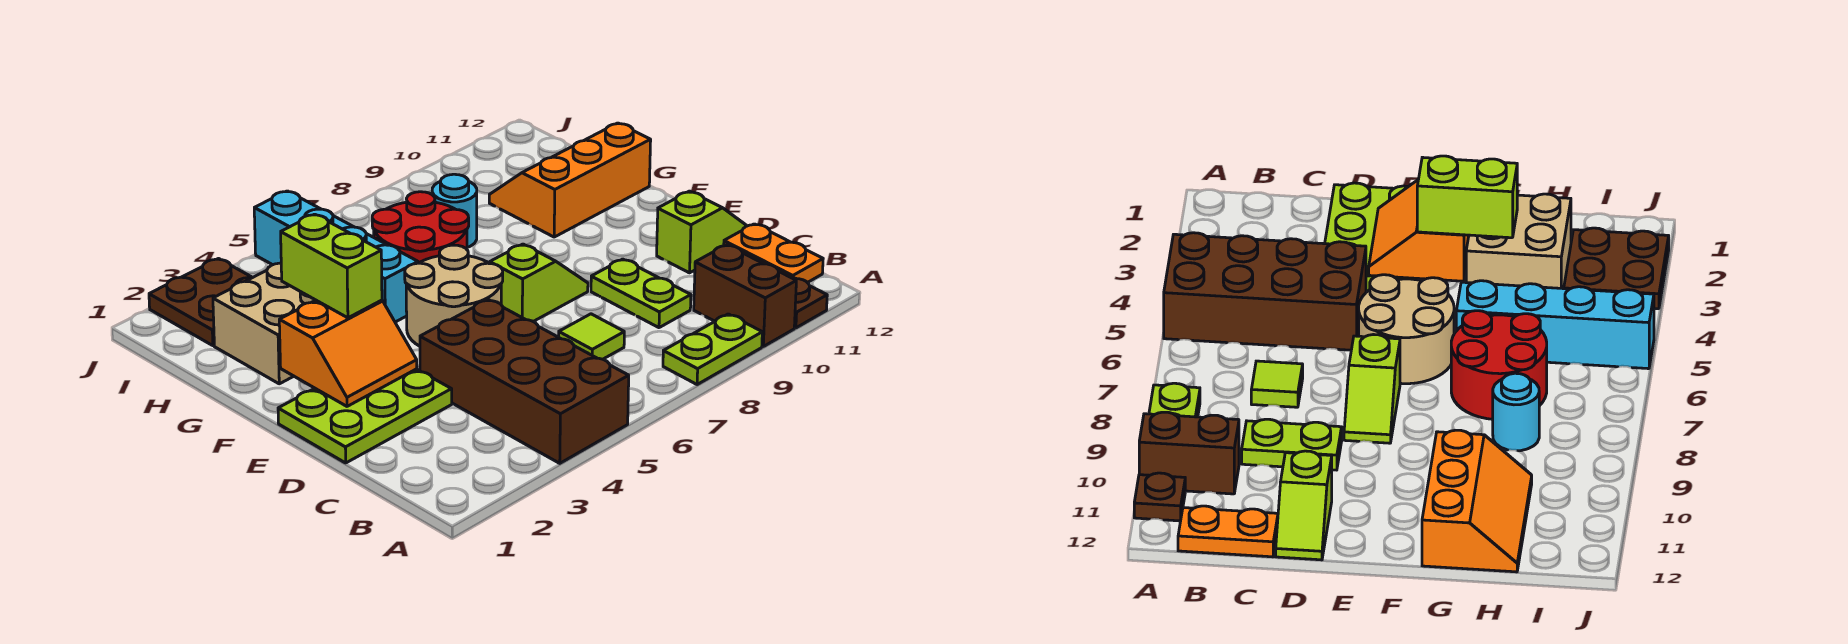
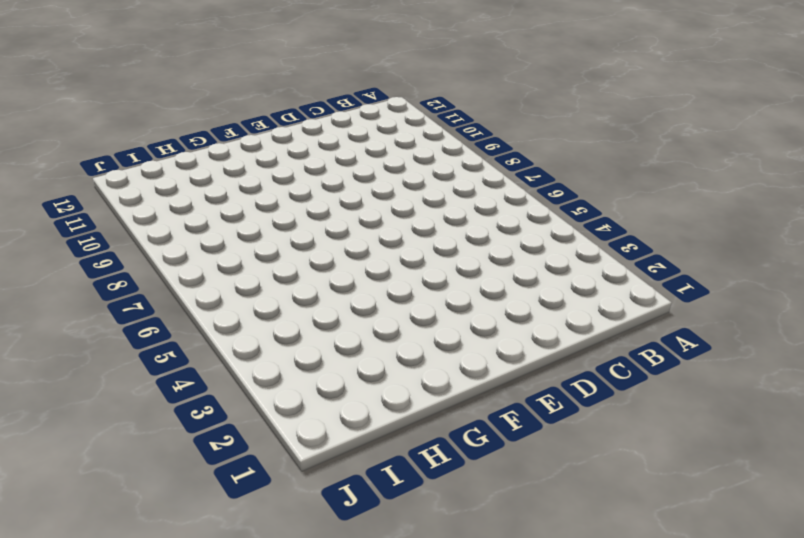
none -> brown brick A4:D5 level 1
none -> lime plate A8:A9 level 1
none -> brown brick A10:B10 level 1

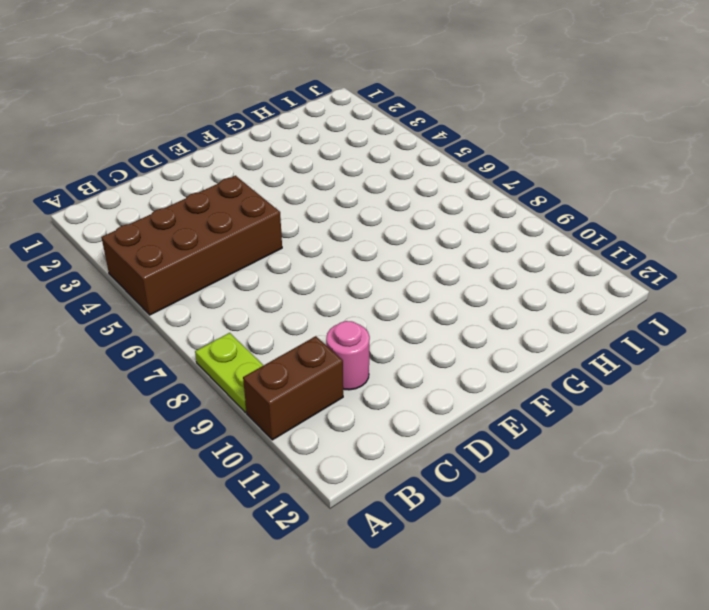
pink round brick C10 level 1 -> none
none -> brown plate A11 level 1
none -> orange plate B12:C12 level 1
none -> lime tile C7 level 1

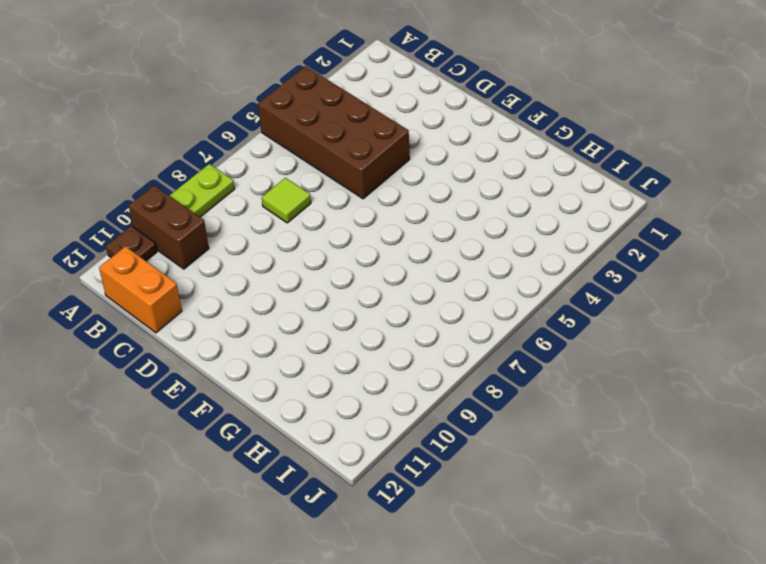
orange brick B12:C12 level 1 -> orange plate B12:C12 level 1
none -> lime plate C9:D9 level 1
none -> lime plate D1:E3 level 1
none -> lime slope D11:D12 level 1 top 11

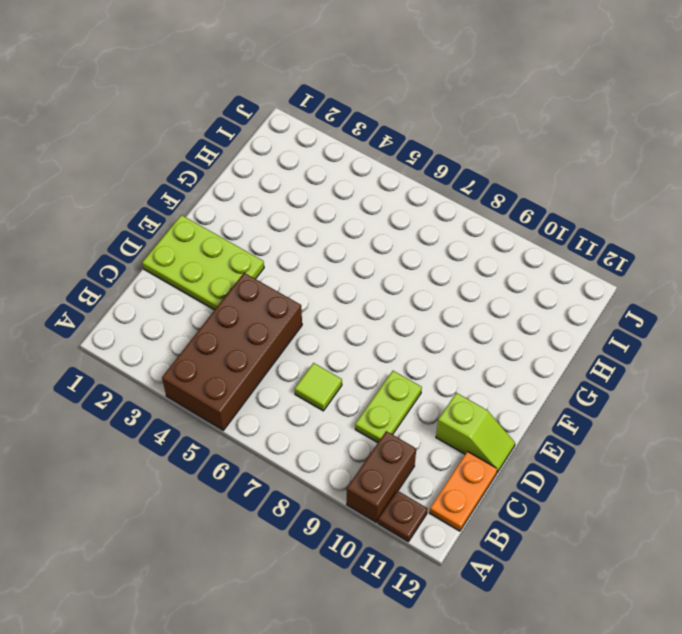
none -> lime plate A8:A9 level 1
none -> tan round brick E5:F6 level 1
none -> lime slope E7:E8 level 1 top 7

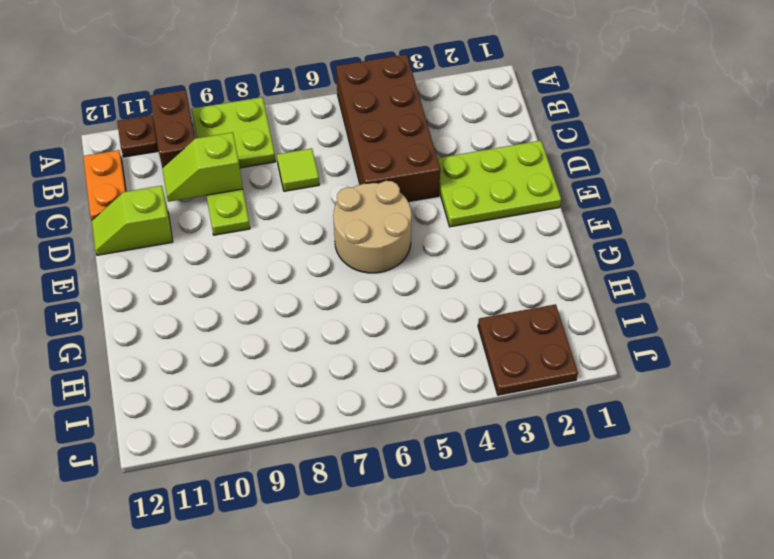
lime plate A8:B9 level 1 -> lime plate A8:A9 level 1
lime slope C9:C10 level 2 top 9 -> lime slope E7:E8 level 1 top 7
none -> tan brick G2:H3 level 1
none -> cyan brick G5:J5 level 1
none -> red round brick G6:H7 level 1

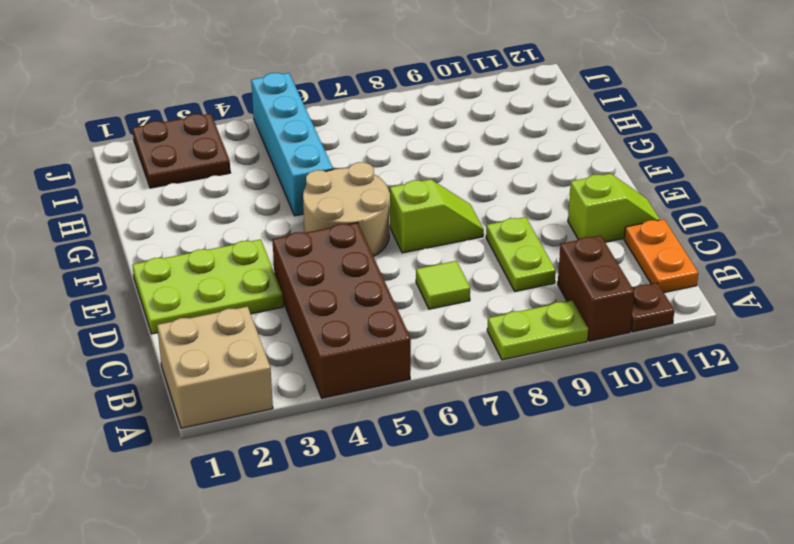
tan brick A1:B2 level 1 -> tan brick G2:H3 level 1
none -> red round brick G6:H7 level 1
none -> orange slope G10:H12 level 1 top G
none -> cyan round brick H8 level 1

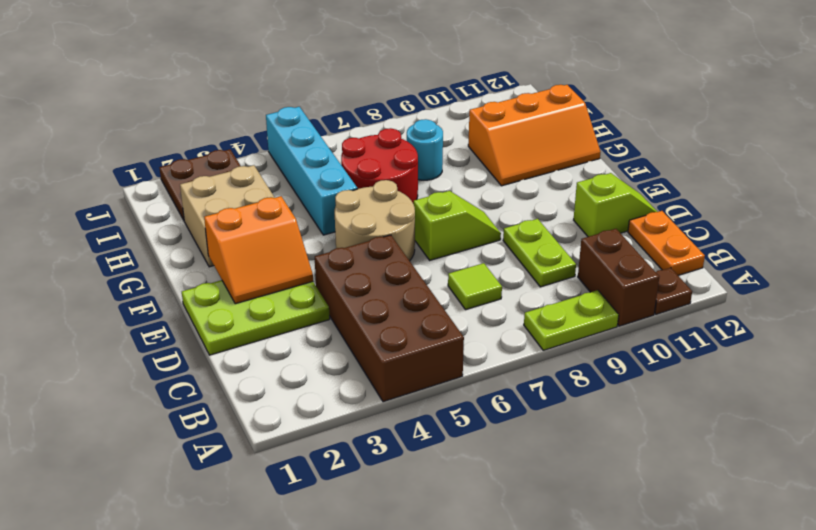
orange slope G10:H12 level 1 top H -> orange slope G10:H12 level 1 top G
none -> lime brick F3:G3 level 3

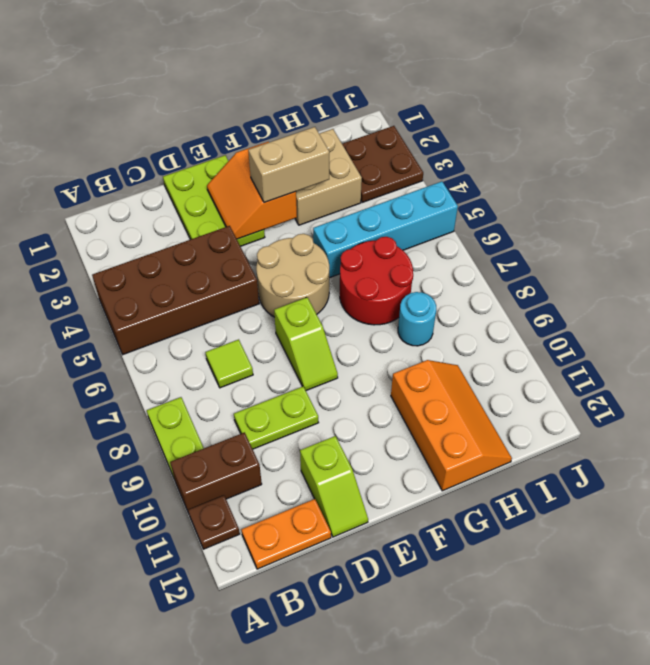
tan brick F3:G3 level 3 -> lime brick F3:G3 level 3

